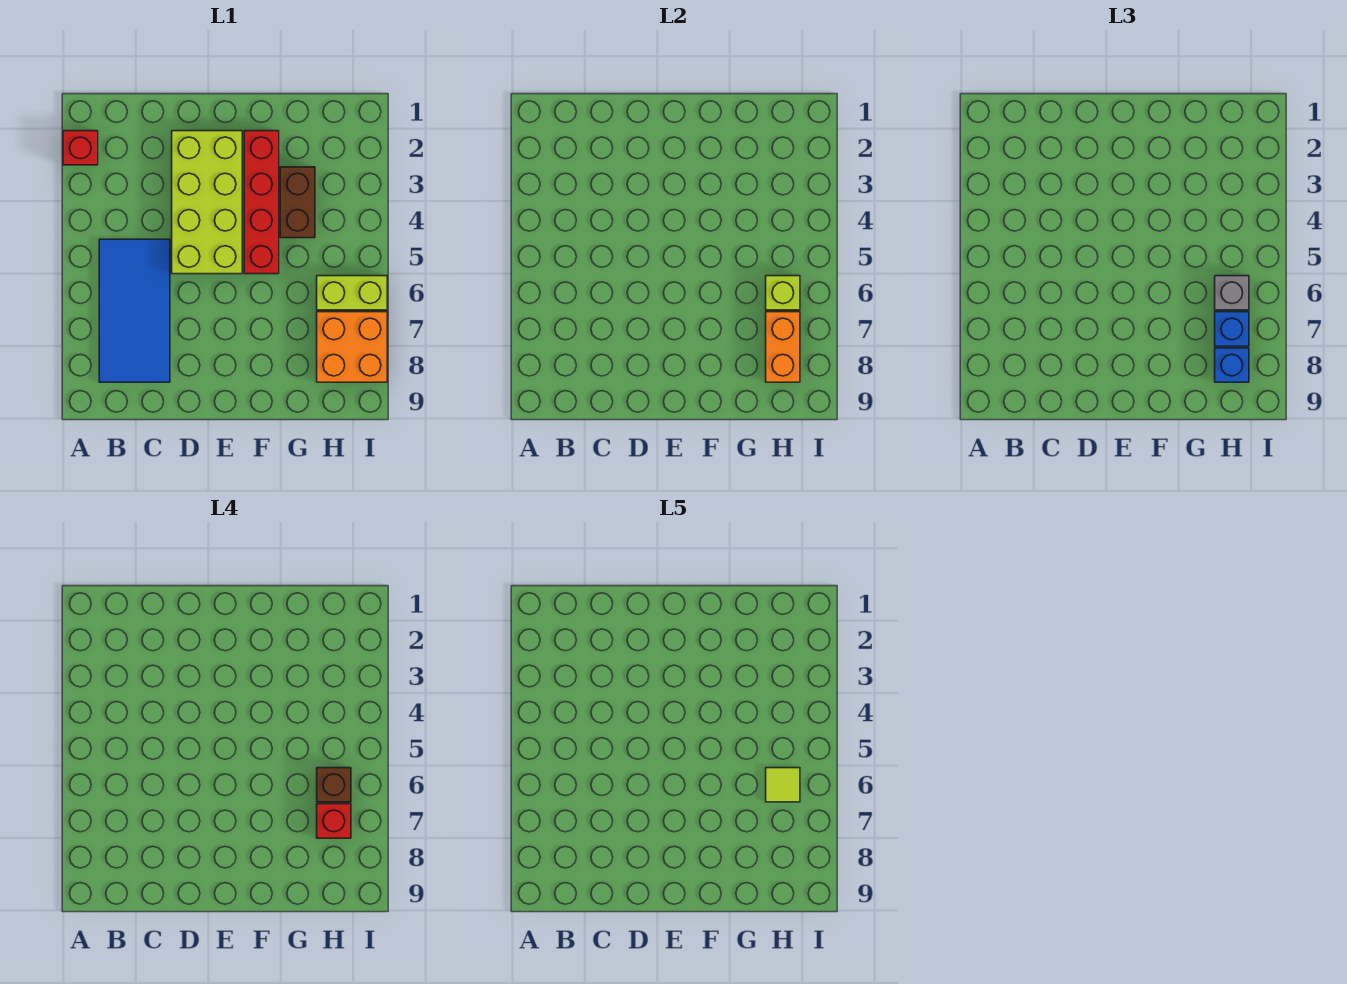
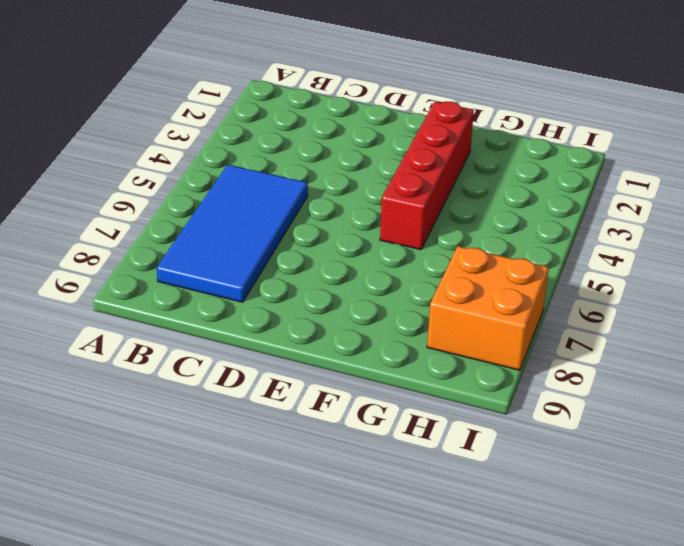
none -> red brick A2 level 1
none -> lime brick D2:E5 level 1
none -> brown brick G3:G4 level 1

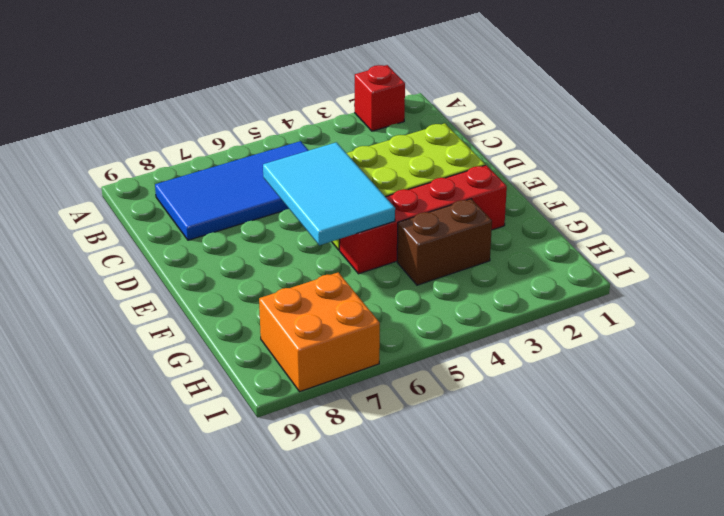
cyan tile D5:F6 level 2 -> none
none -> lime brick H6:I6 level 1
none -> lime brick H6 level 2
none -> orange brick H7:H8 level 2

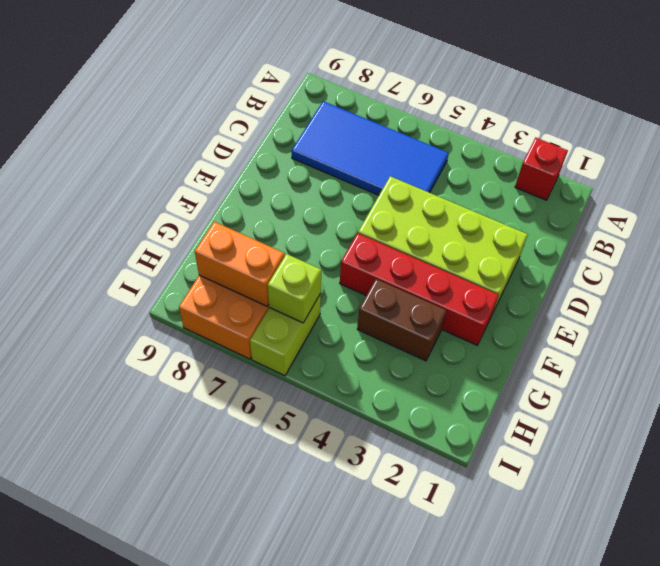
none -> grey brick H6 level 3
none -> blue brick H7 level 3
none -> blue brick H8 level 3

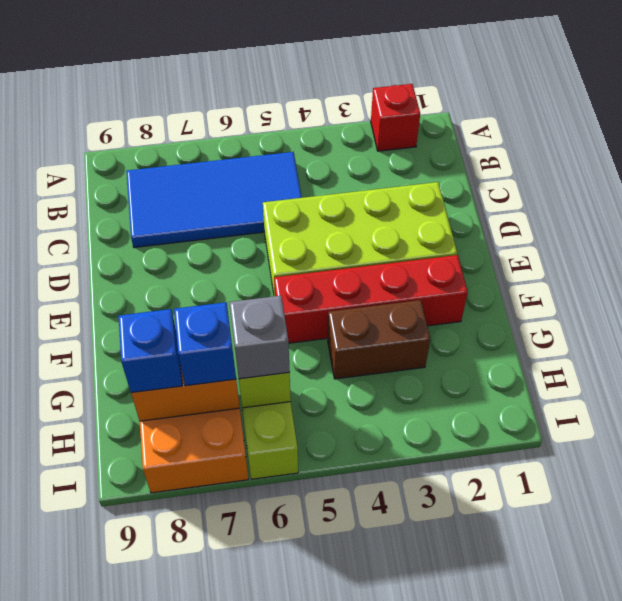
none -> brown brick H6 level 4
none -> red brick H7 level 4
none -> lime tile H6 level 5

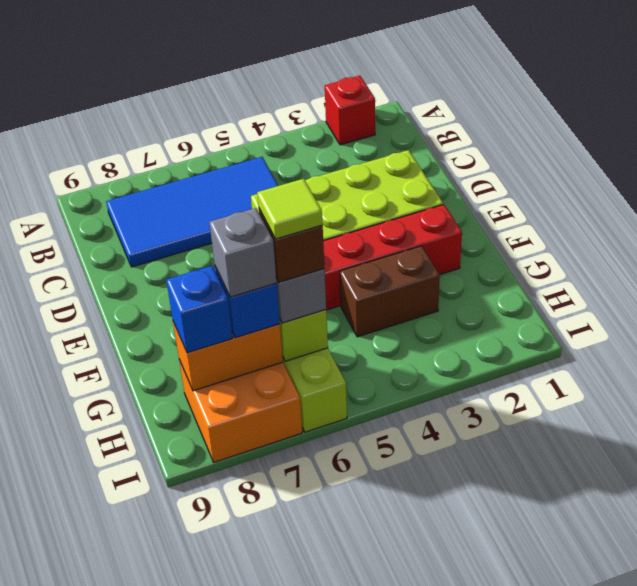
grey brick H7 level 4 -> red brick H7 level 4

